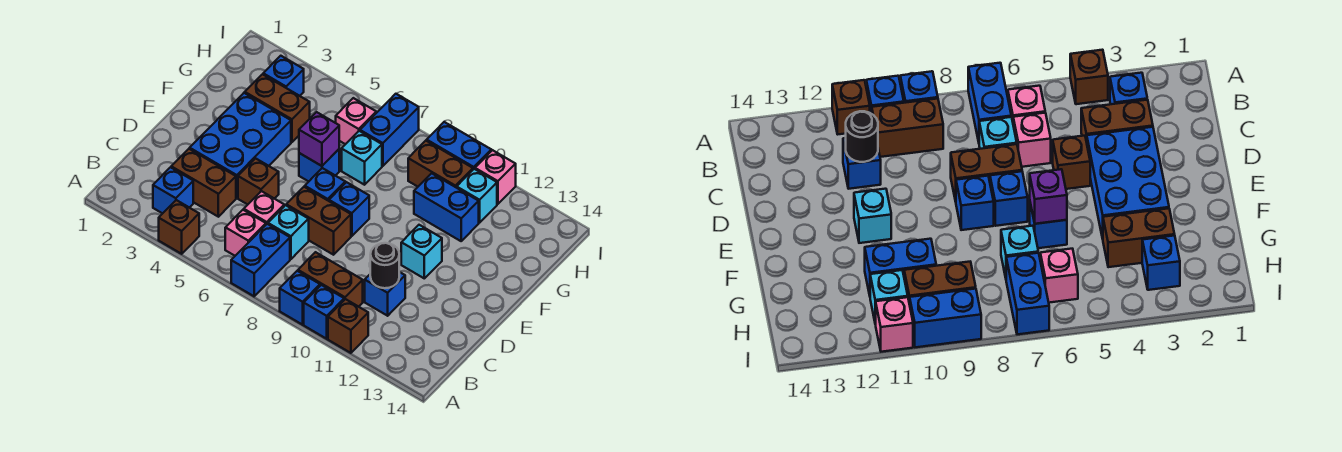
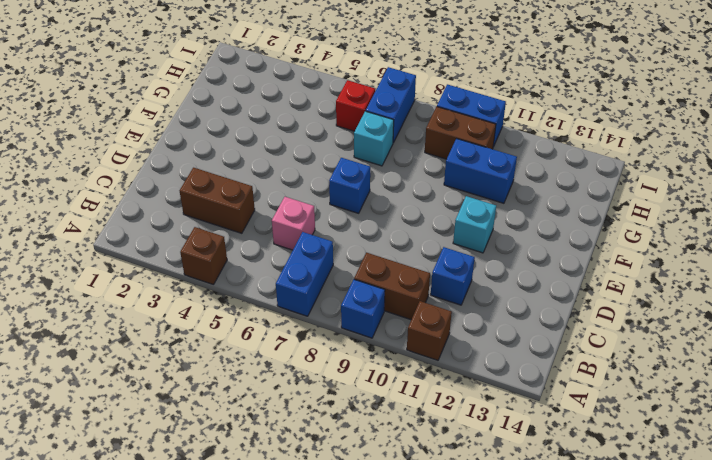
red brick H6 level 1 -> pink brick H6 level 1
none -> blue brick A10 level 1
none -> blue brick B3 level 1
none -> pink brick B6 level 1
none -> cyan brick C7 level 1

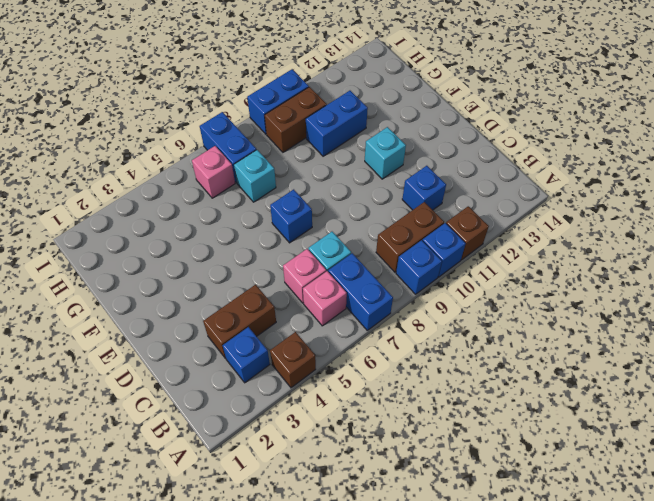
none -> blue brick D3:F4 level 1
none -> brown brick D5 level 1
none -> brown brick D7:D8 level 1
none -> blue brick E8 level 1

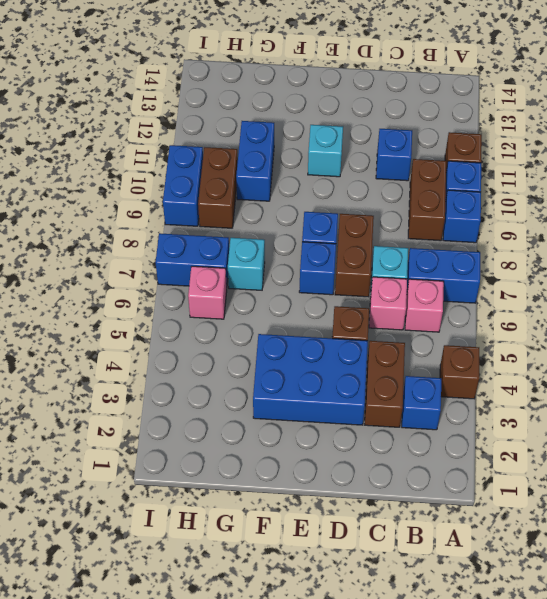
none -> blue brick F6 level 1
none -> brown brick G3:G4 level 1
none -> blue brick H3 level 1
none -> cyan brick H11 level 1

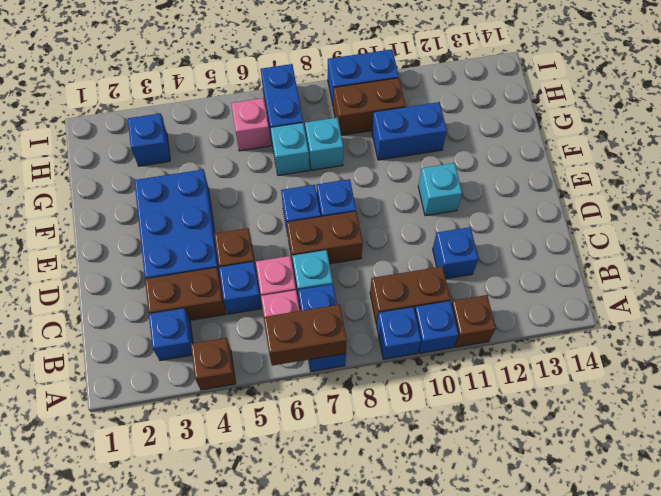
brown brick A6:A7 level 2 -> brown brick G3:G4 level 1
blue brick C5 level 1 -> blue brick F6 level 1
cyan brick G8 level 1 -> cyan brick H11 level 1
none -> pink brick I11 level 1
none -> black round brick C11 level 2
none -> purple brick F6 level 2

